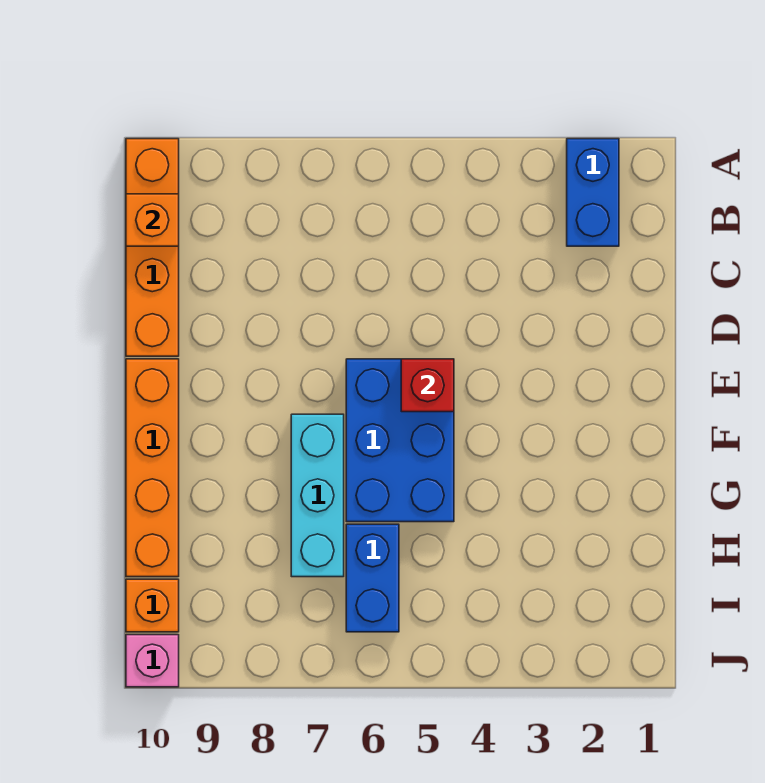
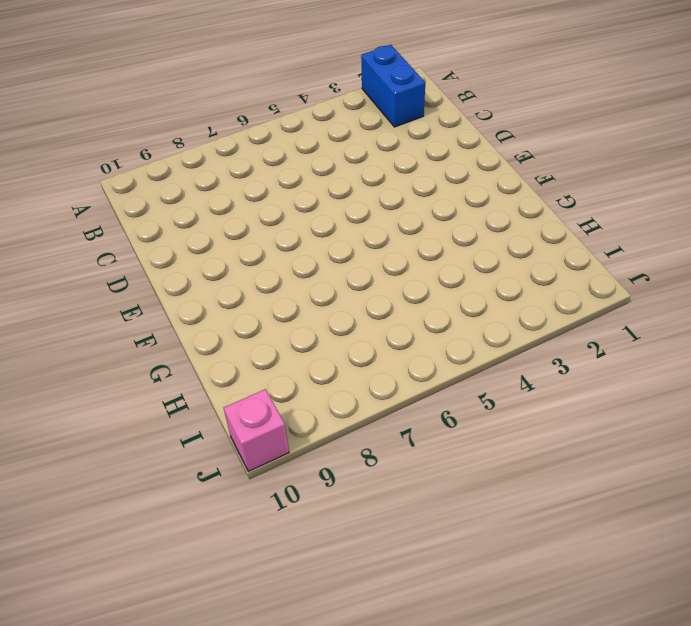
none -> orange brick A10:D10 level 1
none -> blue brick E5:G6 level 1

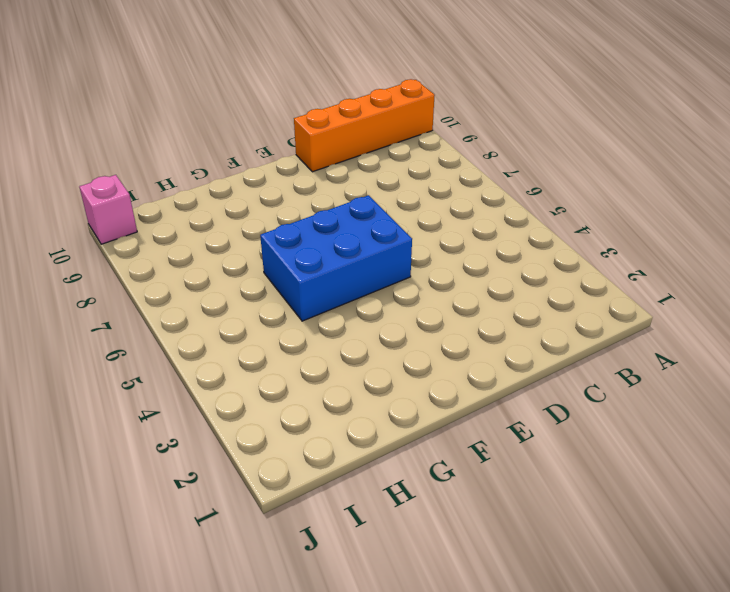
none -> blue brick A2:B2 level 1
none -> orange brick E10:H10 level 1

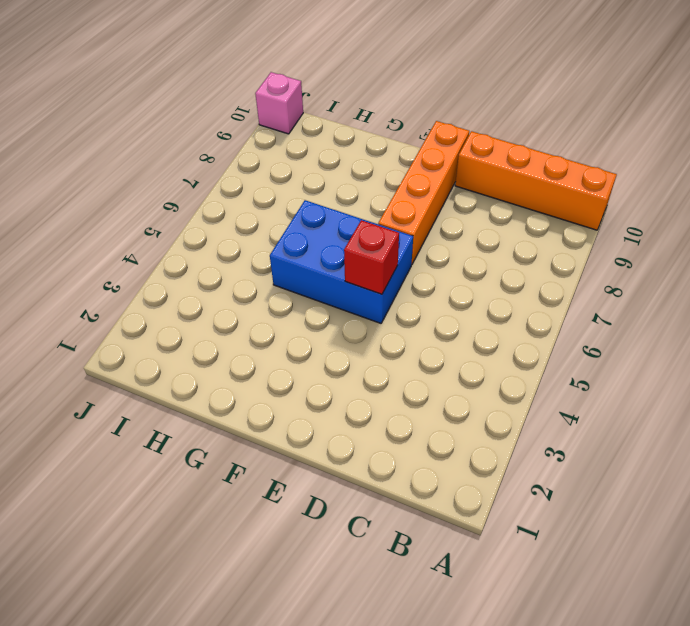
orange brick E7:E10 level 1 -> orange brick E10:H10 level 1
none -> blue brick A2:B2 level 1
none -> cyan brick F7:H7 level 1

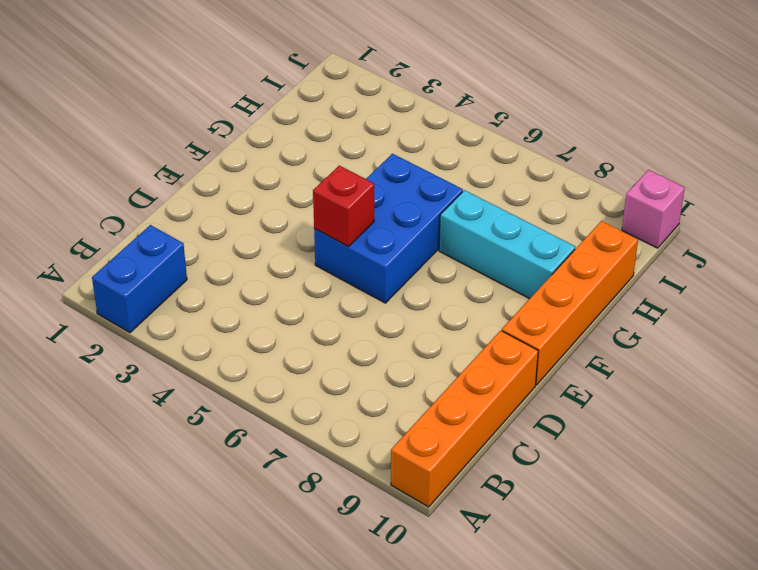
cyan brick G7:G9 level 1 -> cyan brick F7:H7 level 1
none -> blue brick H6:I6 level 1
none -> orange brick I10 level 1

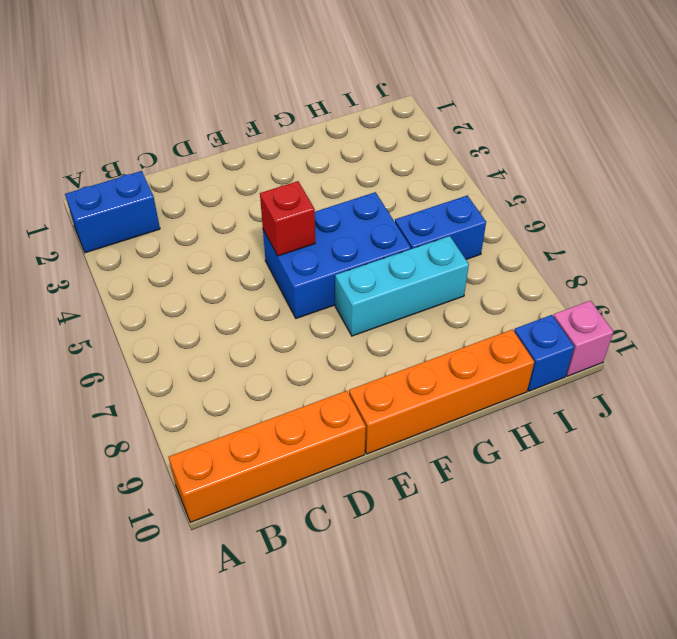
blue brick I10 level 1 -> orange brick I10 level 1
none -> orange brick B10 level 2

